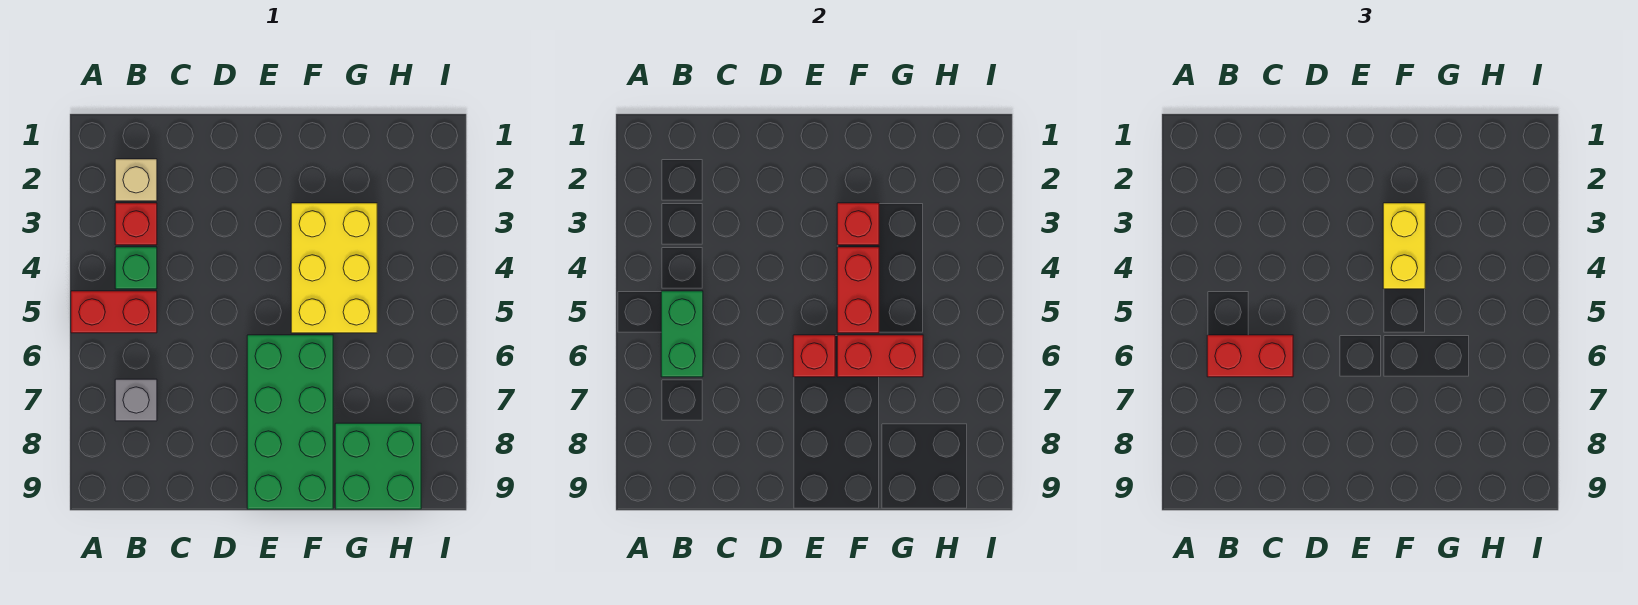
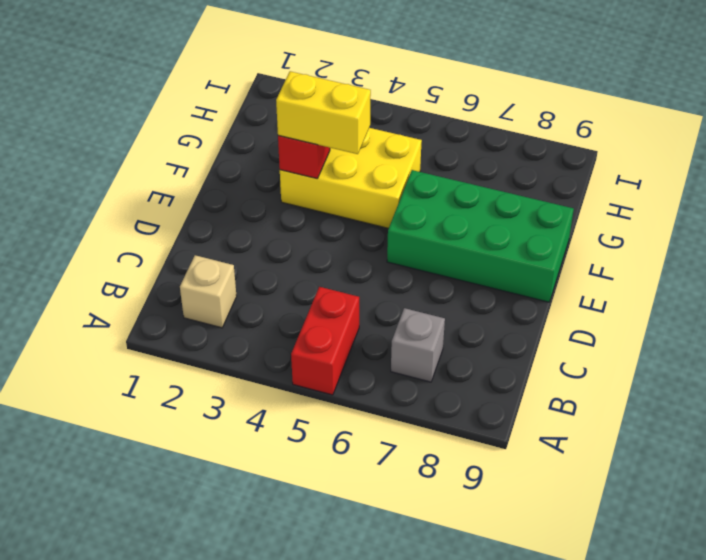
none -> red brick B3 level 1
none -> green brick B4 level 1
none -> green brick G8:H9 level 1

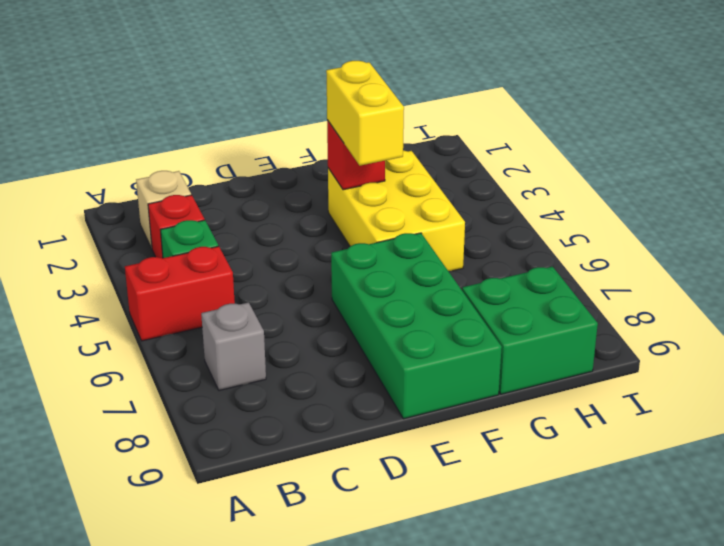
none -> green brick B5:B6 level 2
none -> red brick E6 level 2
none -> red brick F4:F5 level 2

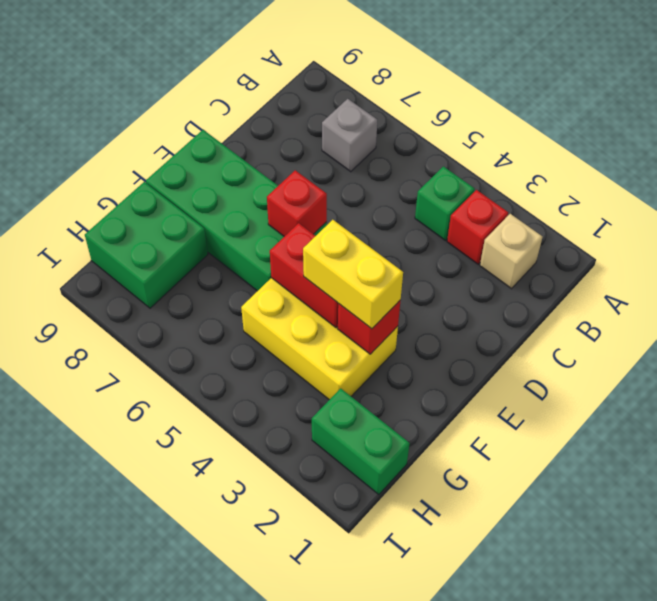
green brick H1:H2 level 1 -> green brick B5:B6 level 2
none -> red brick A5:B5 level 1
none -> red brick F6:G6 level 2
none -> red brick B6:C6 level 3

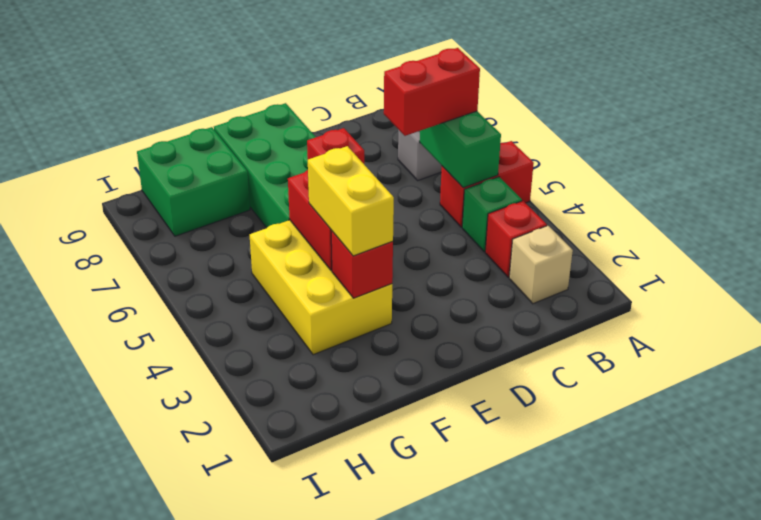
none -> red brick F6:G6 level 2

